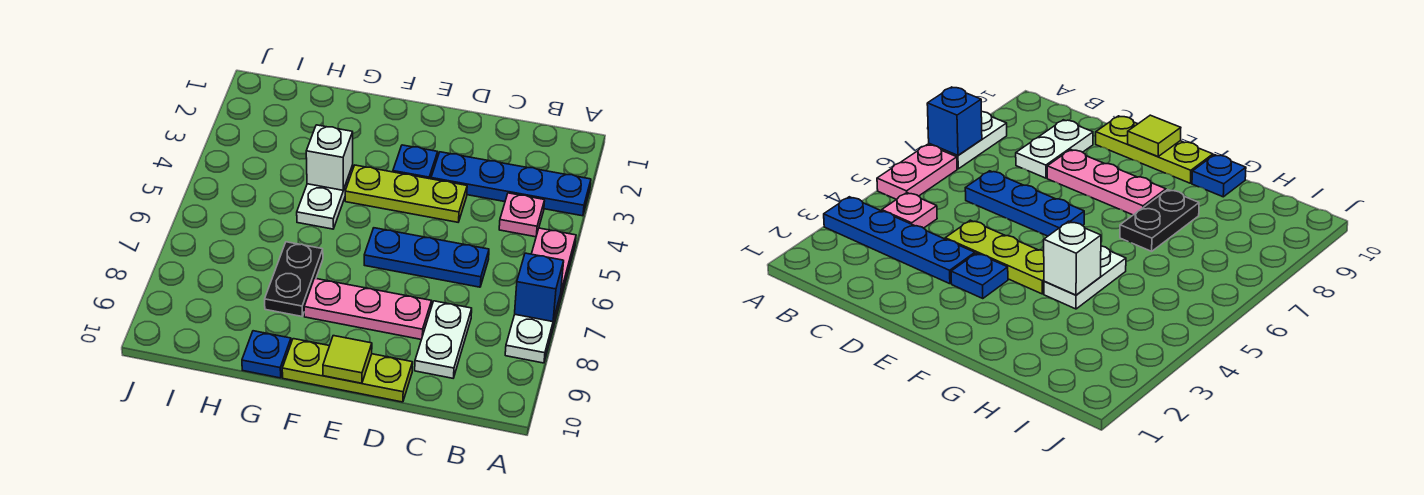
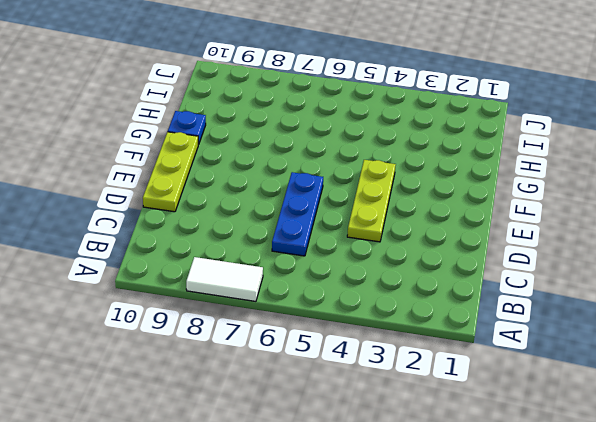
white tile A7:A8 level 1 -> white plate A7:A8 level 1
none -> blue plate A3:D3 level 1
none -> pink plate A5:A6 level 1
none -> pink plate B4 level 1

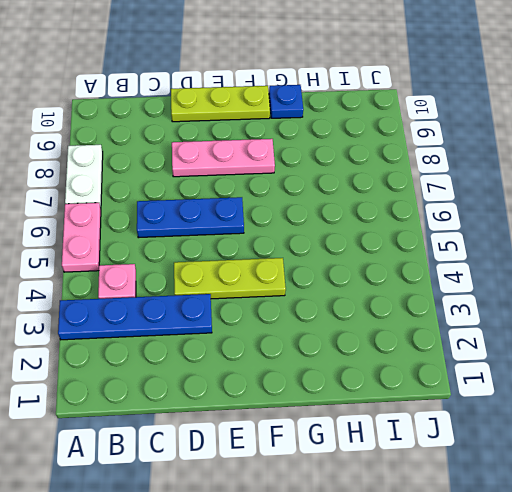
none -> white plate C8:C9 level 1
none -> blue plate E3 level 1
none -> white plate G4:G5 level 1

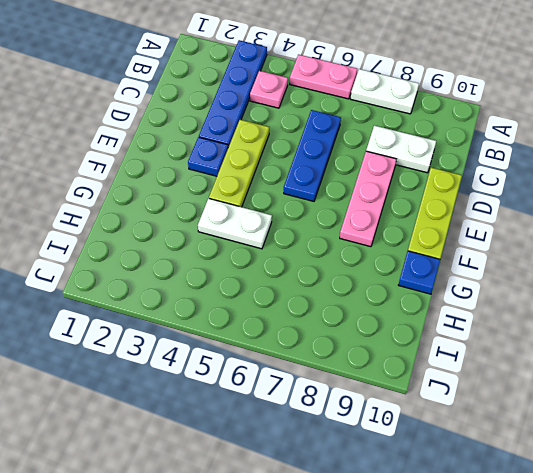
none -> black plate G7:G8 level 1
none -> blue brick A7 level 2
none -> lime tile E10 level 2

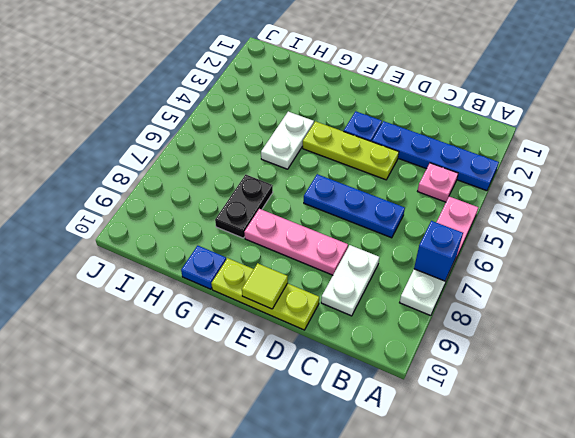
none -> white brick G4 level 2

